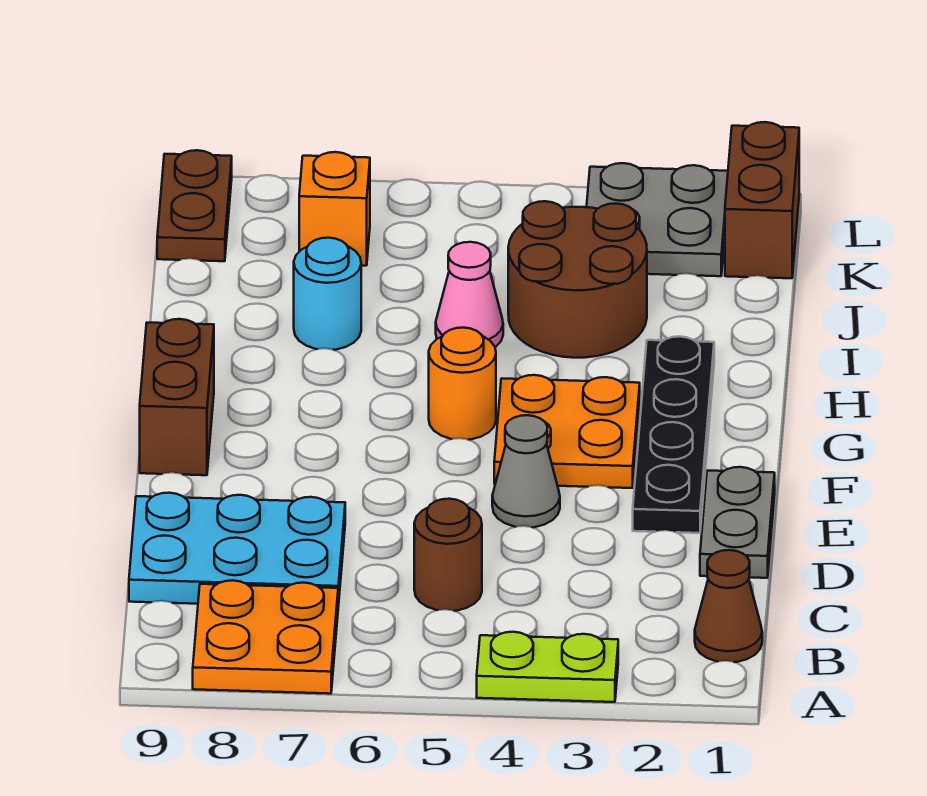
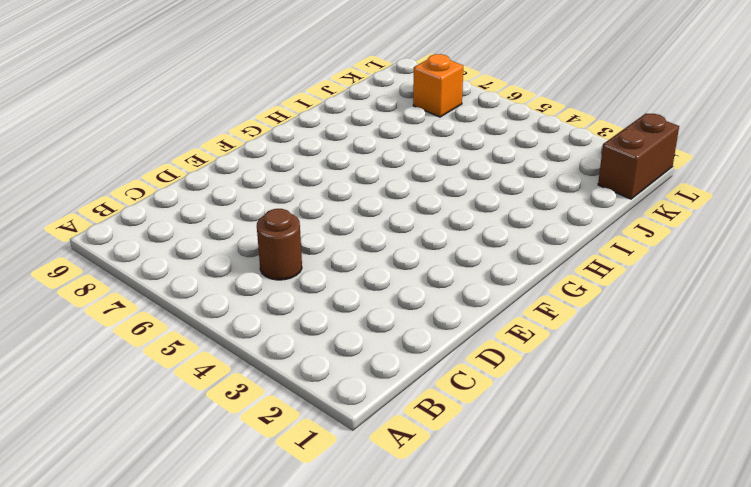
none -> lime plate A3:A4 level 1
none -> orange plate A7:B8 level 1
none -> brown cone B1 level 1

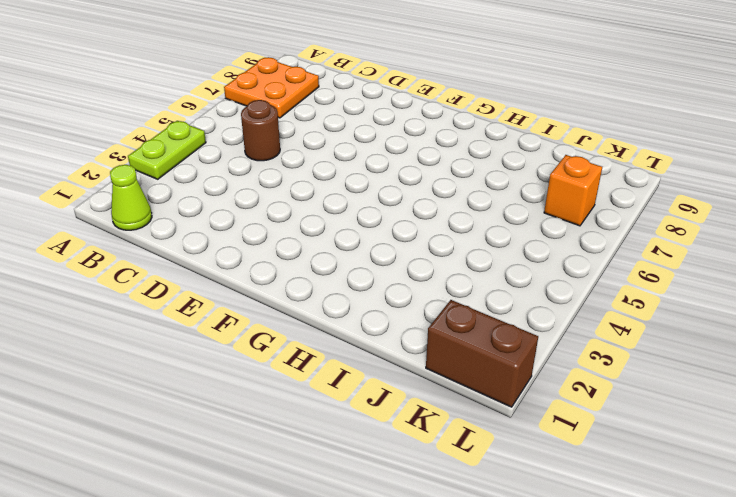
lime cone B1 level 1 -> brown cone B1 level 1
none -> cyan plate C7:D9 level 1
none -> grey plate D1:E1 level 1
none -> black plate E2:H2 level 1

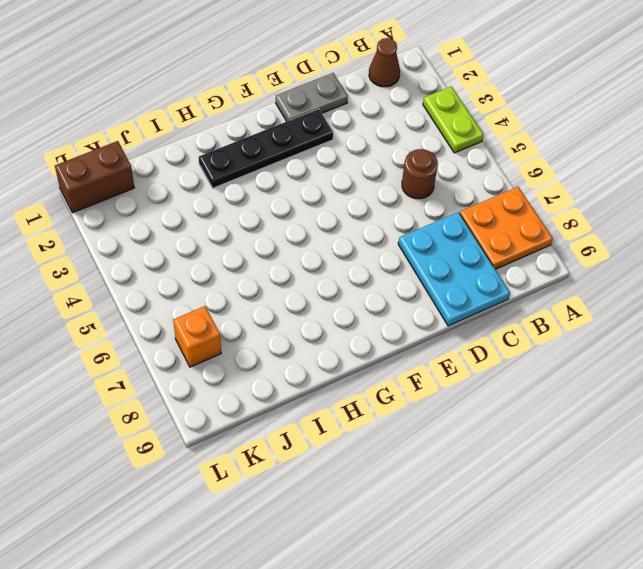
none -> grey cone E4 level 1
none -> orange plate F3:G4 level 1
none -> brown brick F9:G9 level 1

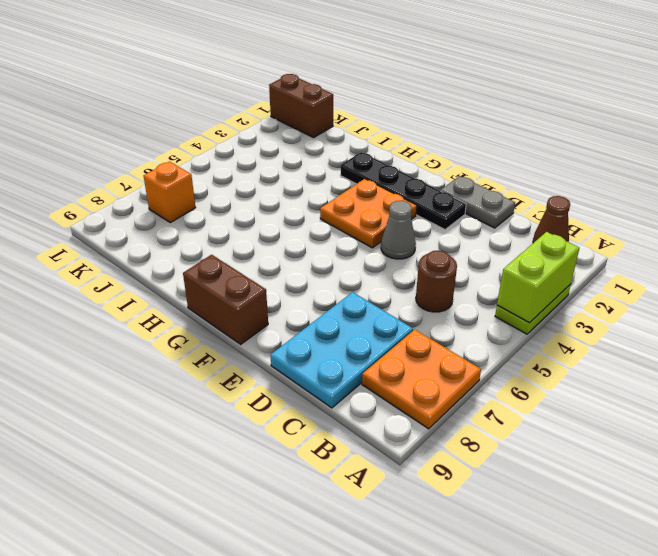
lime brick A3:A4 level 2 -> none
none -> orange round brick G5 level 1
none -> brown round brick I3:J4 level 1
none -> pink cone I5 level 1

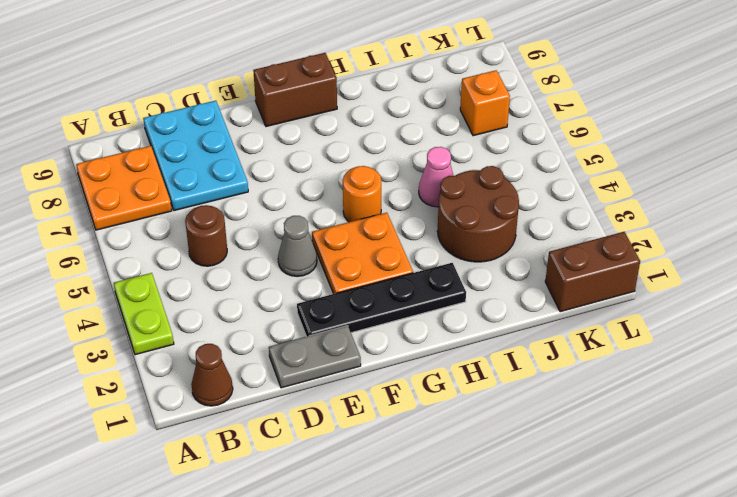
none -> cyan round brick I7 level 1
none -> grey plate K2:L3 level 1
none -> brown plate K9:L9 level 1

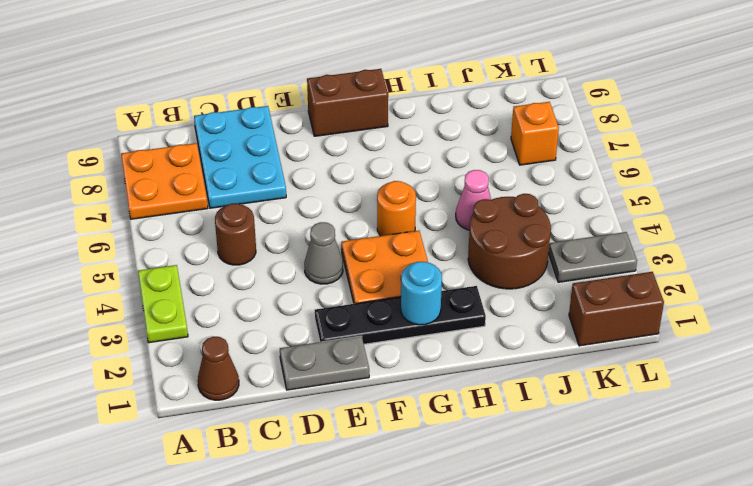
cyan round brick G2 level 2 -> cyan round brick I7 level 1
grey plate K3:L3 level 1 -> grey plate K2:L3 level 1
none -> brown plate K9:L9 level 1

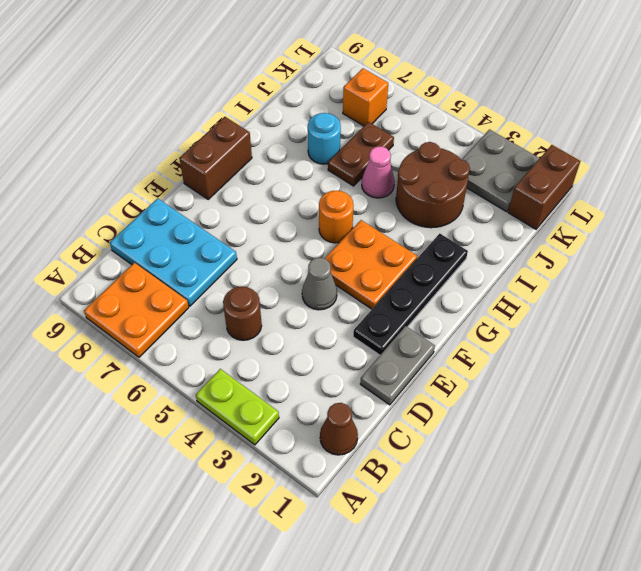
brown plate I6:J6 level 1 -> brown plate K9:L9 level 1

